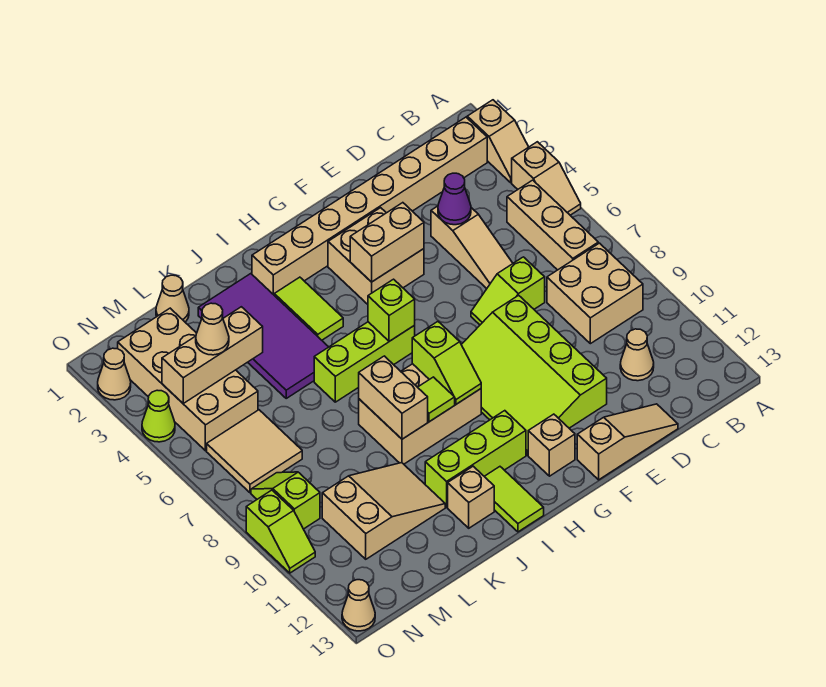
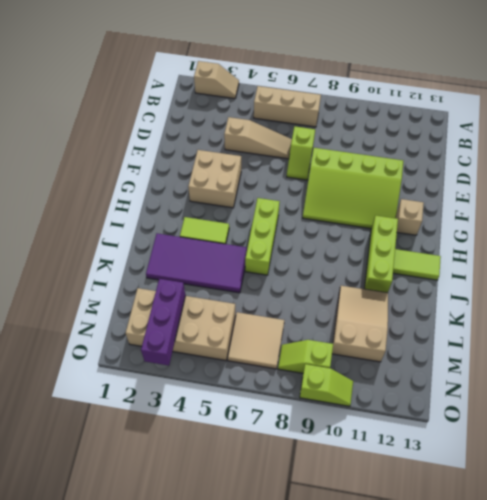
purple brick M3:O3 level 2 -> none
none -> tan slope A4:A5 level 1 top 4
none -> tan brick B2:I2 level 1
none -> tan brick B8:C9 level 1
none -> tan cone C11 level 1

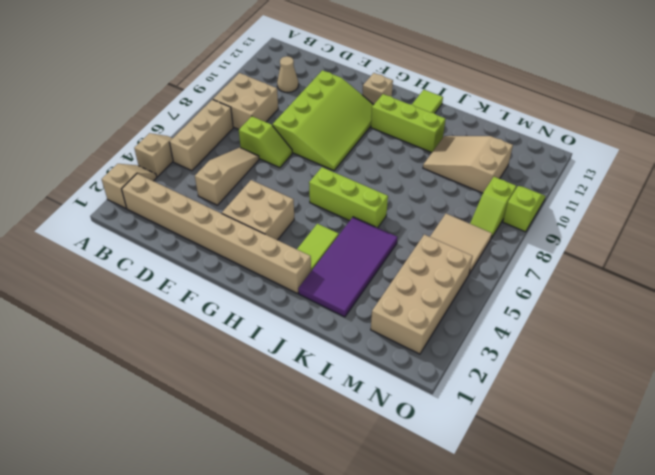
none -> tan slope D13:F13 level 1 top F
none -> tan brick H8:J9 level 1
none -> tan brick J12 level 1
none -> tan cone L1 level 1

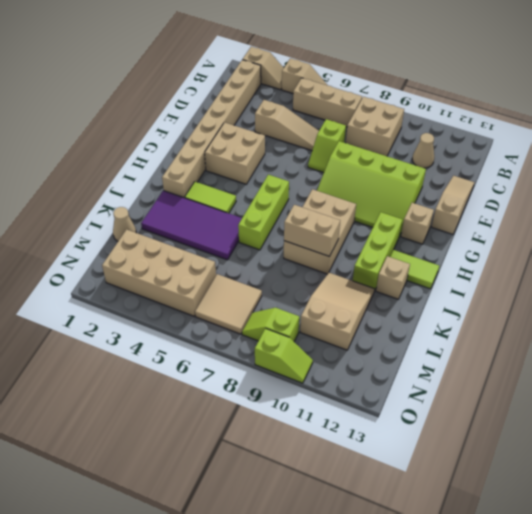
none -> tan cone O2 level 1
none -> lime cone O4 level 1
none -> tan cone O13 level 1
none -> purple cone D4 level 2

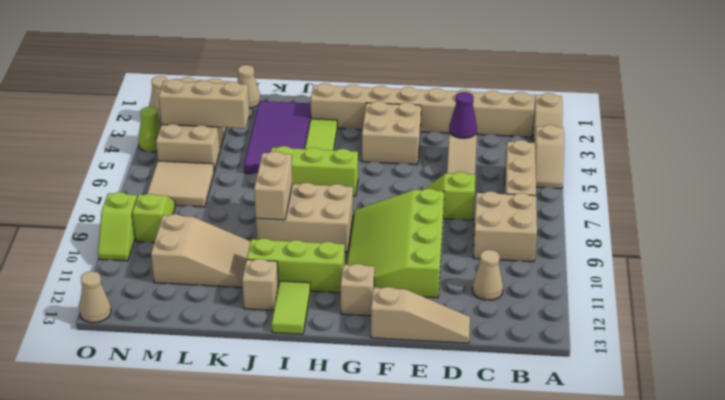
none -> tan brick F4:G4 level 2
none -> lime brick H6 level 2
none -> lime slope H8:H9 level 2 top 8
none -> lime tile I9 level 2

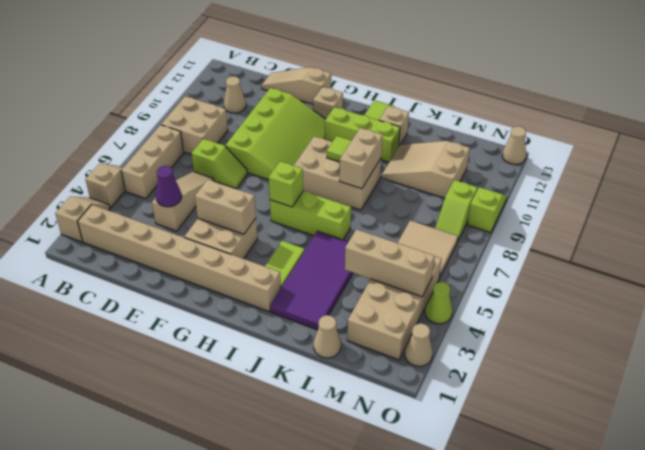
none -> lime slope H8:H9 level 2 top 8
none -> tan cone M4 level 3

